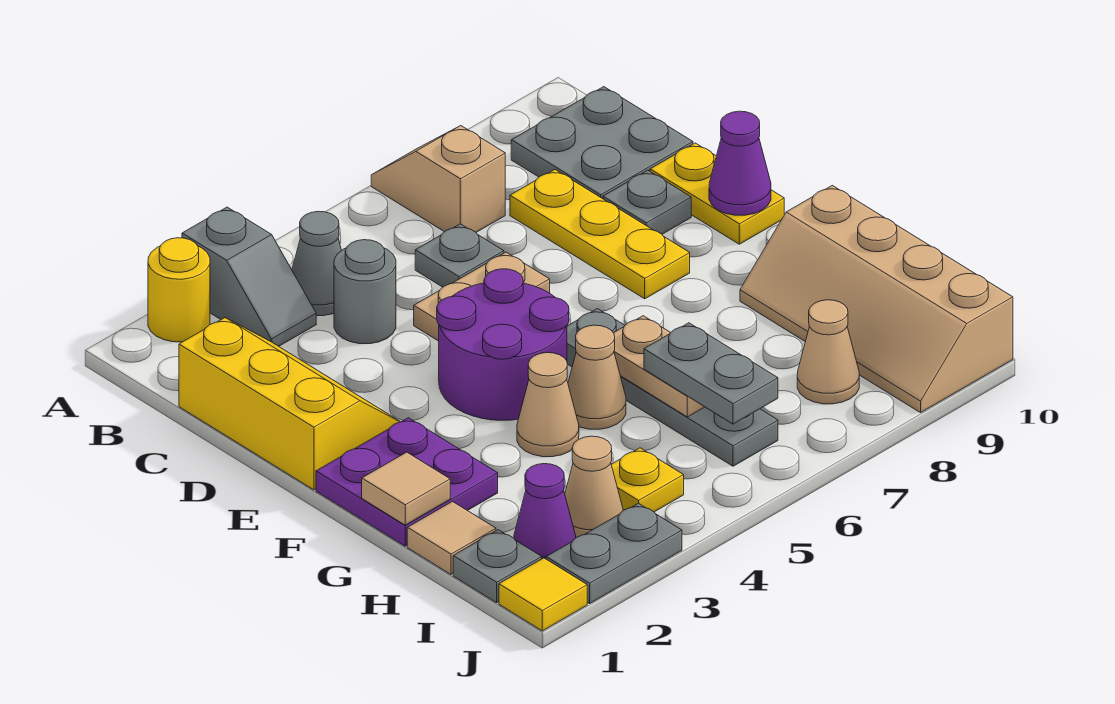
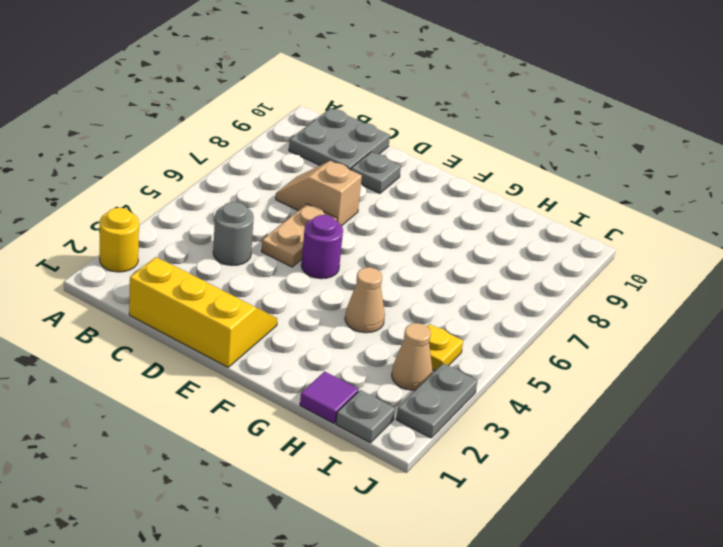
tan slope C7:D7 level 1 top D -> tan slope A7:B7 level 1 top B
purple round brick E5 level 1 -> purple round brick E4:F5 level 1
purple tile H1 level 1 -> tan tile H1 level 1
none -> grey slope A3:B3 level 1 top A
none -> grey cone B4 level 1
none -> grey plate C6 level 1
none -> yellow plate C8:E8 level 1

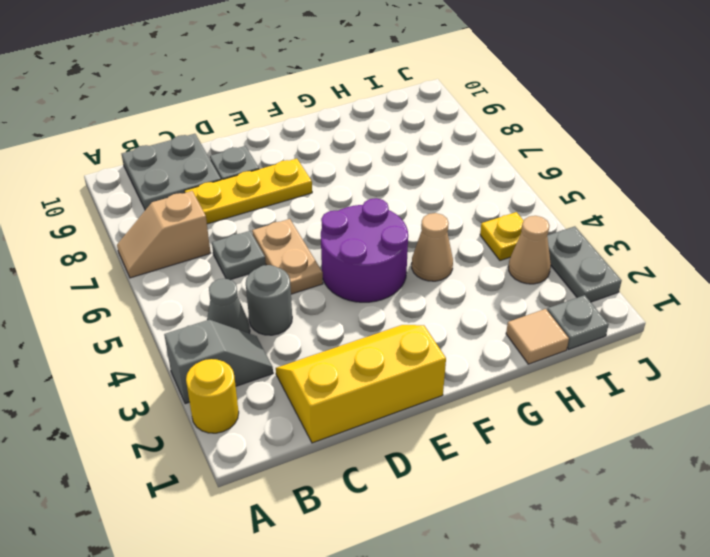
none -> yellow plate D10:E10 level 1
none -> purple plate F1:G2 level 1
none -> grey plate F6:I6 level 1
none -> tan cone G5 level 1

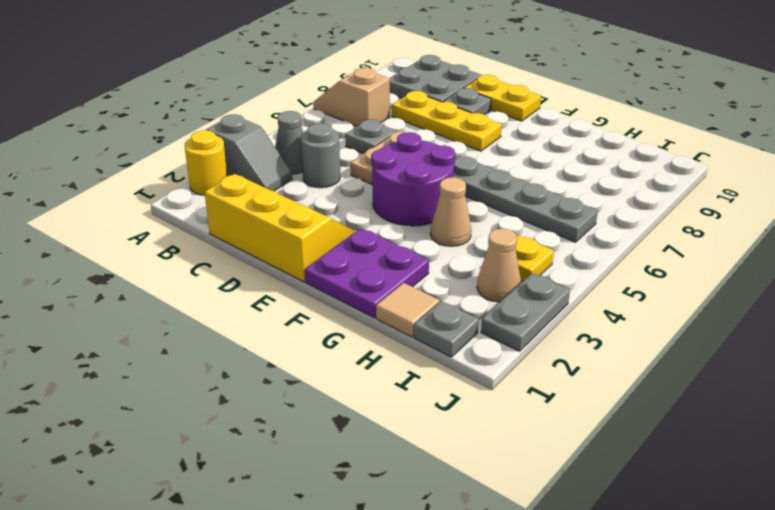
none -> tan cone G5 level 1
none -> tan slope G9:J10 level 1 top 10
none -> purple cone I2 level 1
none -> tan cone I8 level 1

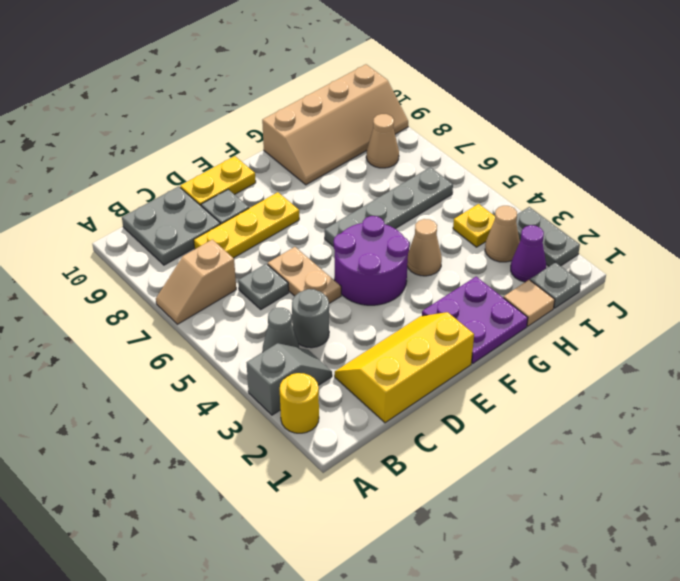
none -> tan cone G5 level 1
none -> yellow tile J1 level 1
none -> purple cone E10 level 2
none -> tan tile G1 level 2

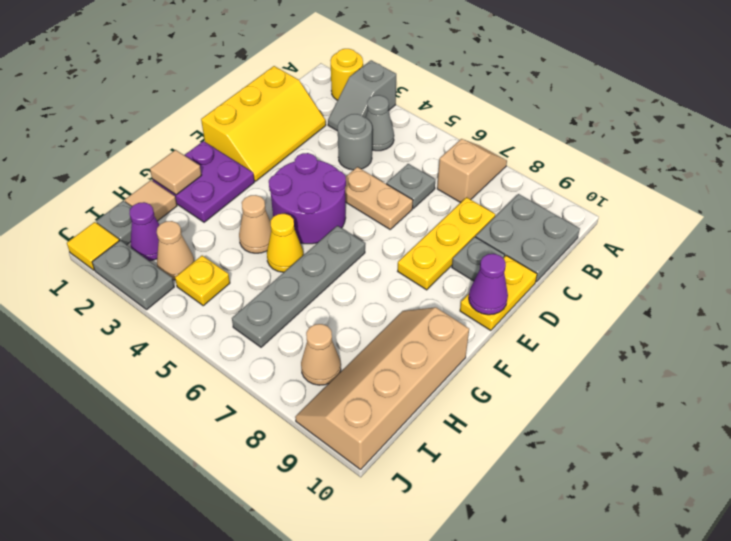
yellow cone G5 level 1 -> tan cone G5 level 1
none -> tan plate G6:H6 level 2
none -> grey plate H6:I6 level 3

